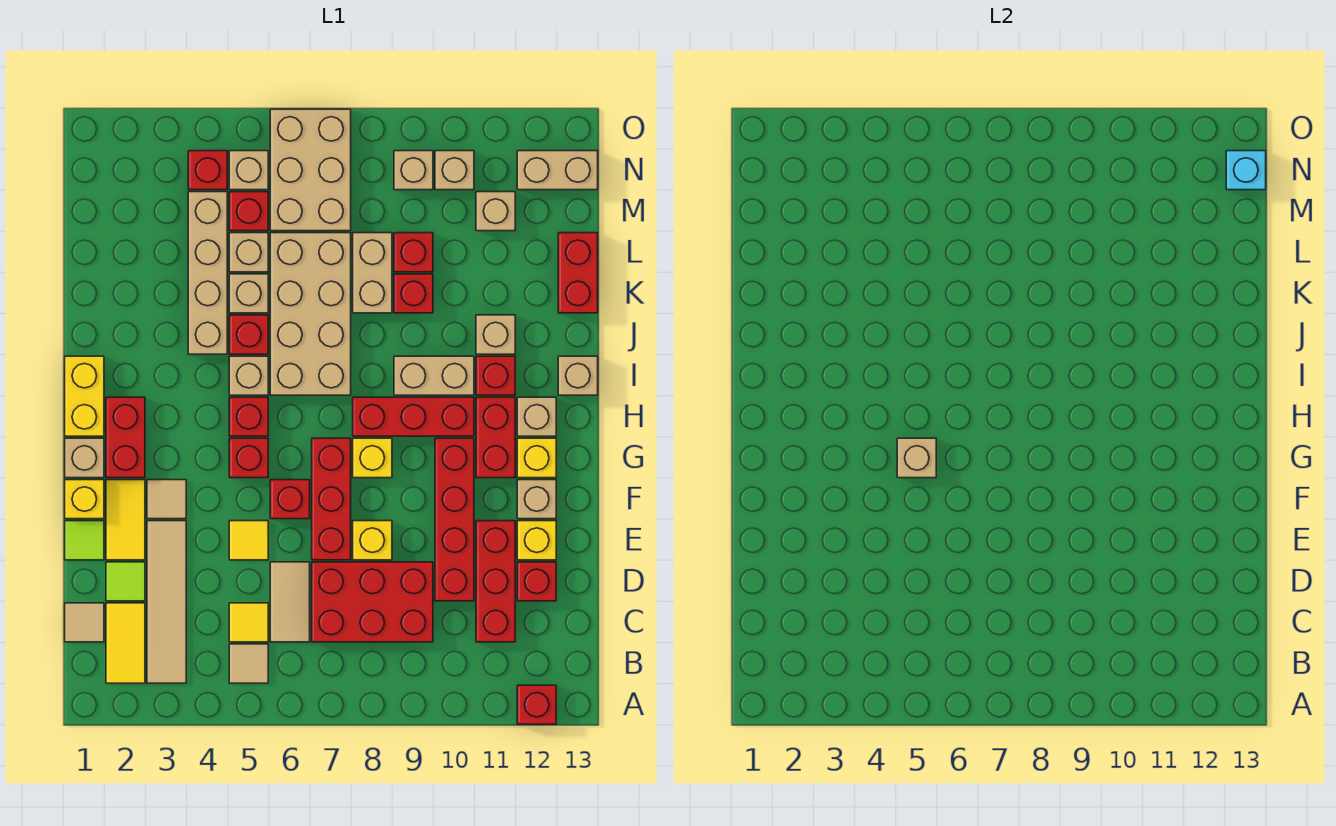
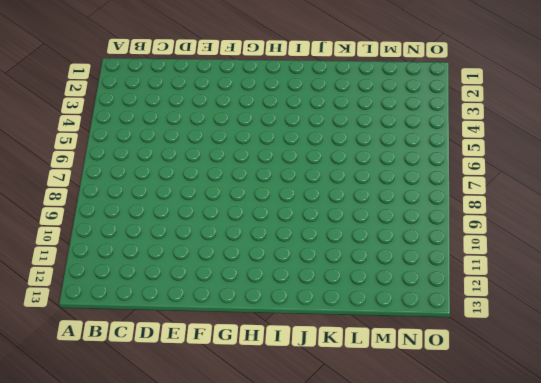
none -> red brick A12 level 1
none -> yellow tile B2:C2 level 1
none -> tan tile B3:E3 level 1
none -> tan tile B5 level 1

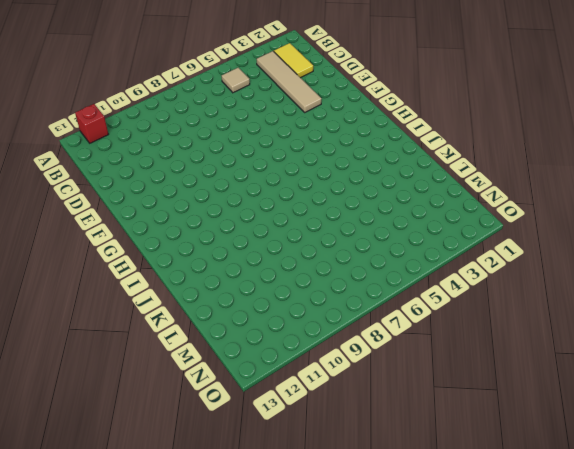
none -> tan tile C1 level 1
none -> yellow tile C5 level 1
none -> tan tile C6:D6 level 1
none -> red brick C7:D9 level 1

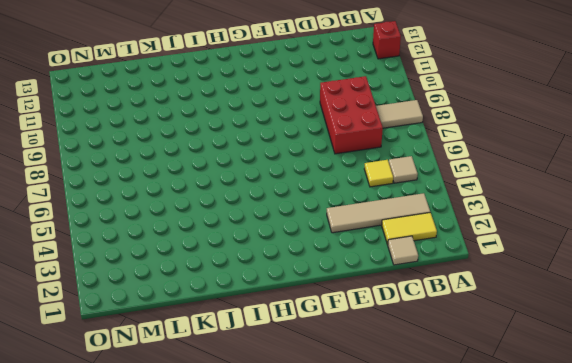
tan tile A8:B8 level 1 -> tan tile C6:D6 level 1
none -> red brick C11:E11 level 1
none -> lime tile D2 level 1
none -> red brick D10:G10 level 1
none -> red brick D12 level 1

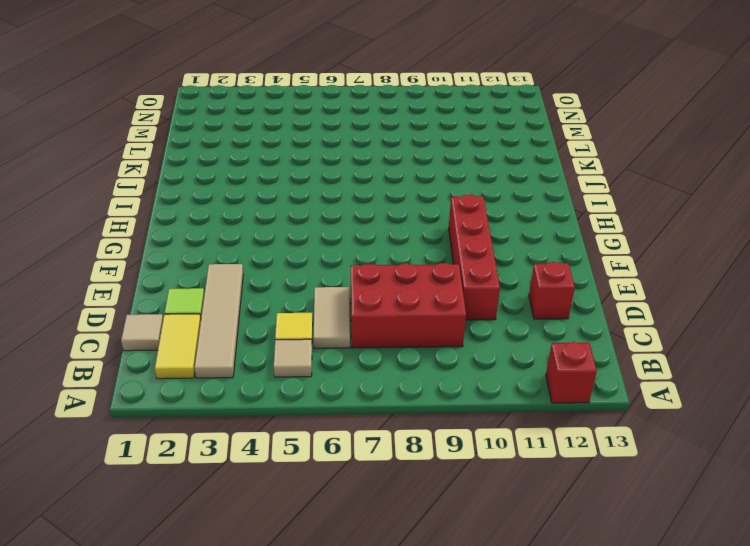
none -> red brick C11:E11 level 1
none -> lime tile E1 level 1
none -> yellow tile E2:F2 level 1
none -> yellow tile E5 level 1

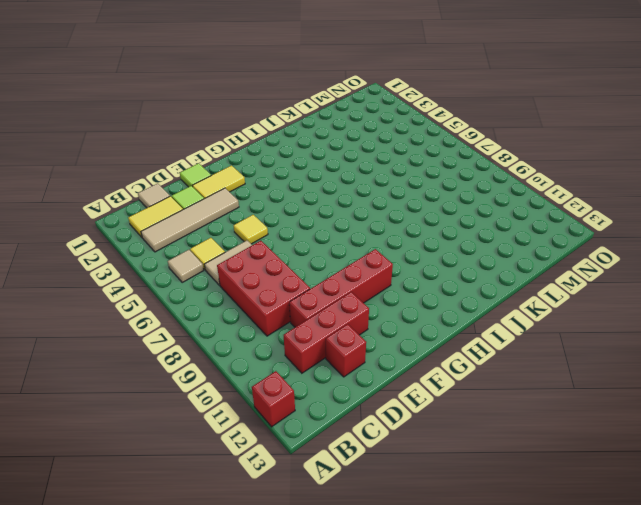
none -> red brick E7:G7 level 1
none -> yellow brick E8 level 1
none -> yellow brick E12 level 1
none -> yellow brick F1 level 1

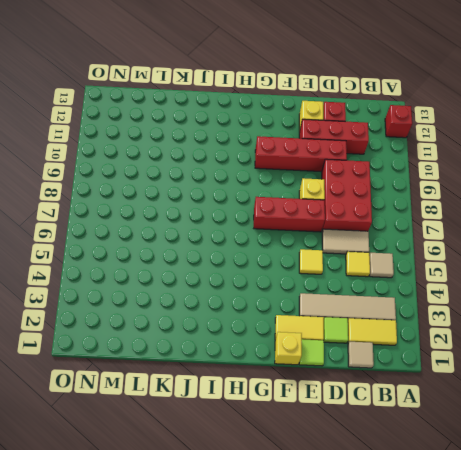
none -> tan tile F3 level 1
none -> red brick F6 level 1
none -> tan brick F12 level 1
none -> tan brick G1 level 1

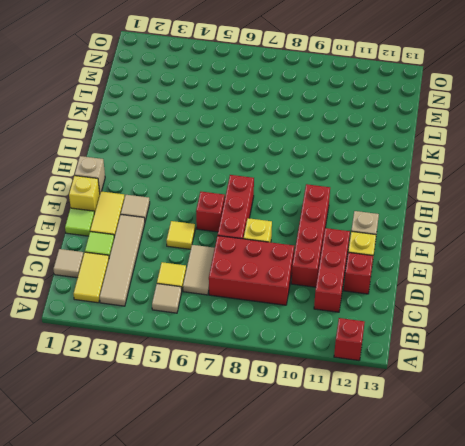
none -> red brick G2:H2 level 1
none -> red brick G5 level 1
none -> yellow brick G8 level 1
none -> red brick G11:H11 level 1

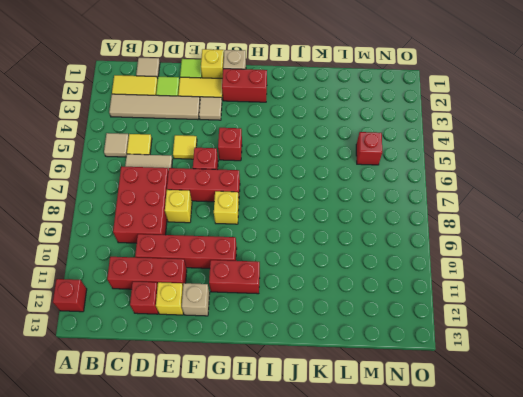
none -> yellow brick G12 level 1
none -> yellow brick H1:I1 level 1
none -> red brick H5 level 1
none -> red brick H8:H10 level 1

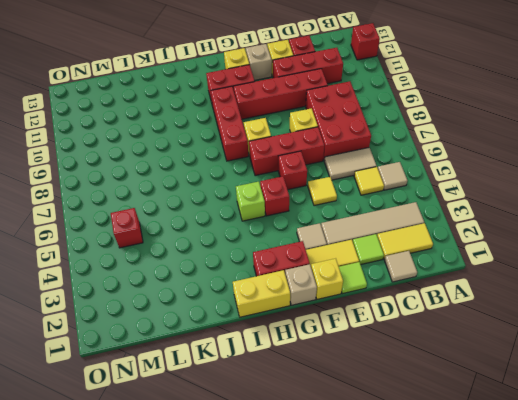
lime brick H5 level 1 -> red brick H5 level 1
none -> tan brick H12 level 1
none -> tan brick I5 level 1
none -> tan brick I6:L7 level 1
none -> tan brick I9:I10 level 1

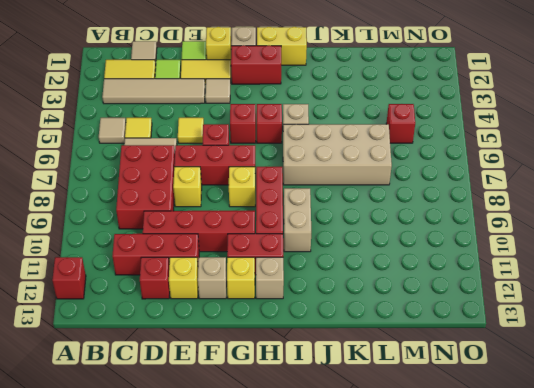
none -> red brick I11 level 1
none -> tan brick I13 level 1
none -> tan brick J4:M4 level 1
none -> red brick J5 level 1

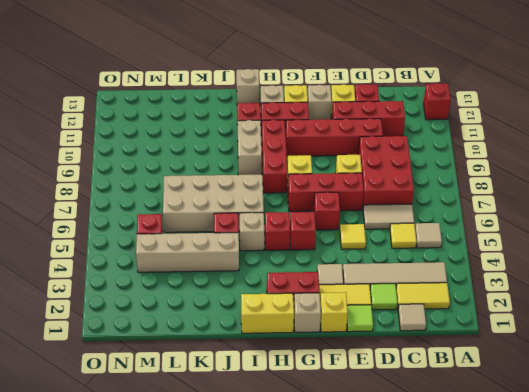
none -> tan brick J11 level 1
none -> tan brick K5 level 1
none -> tan brick K8:L8 level 1
none -> red brick K9 level 1

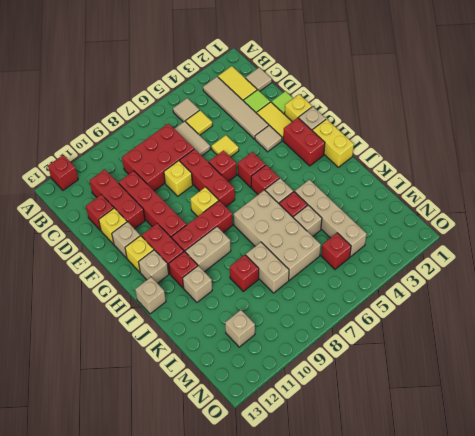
none -> red brick K13:L13 level 1
none -> tan brick L5 level 1
none -> red brick L9 level 1
none -> tan brick M6:O7 level 1

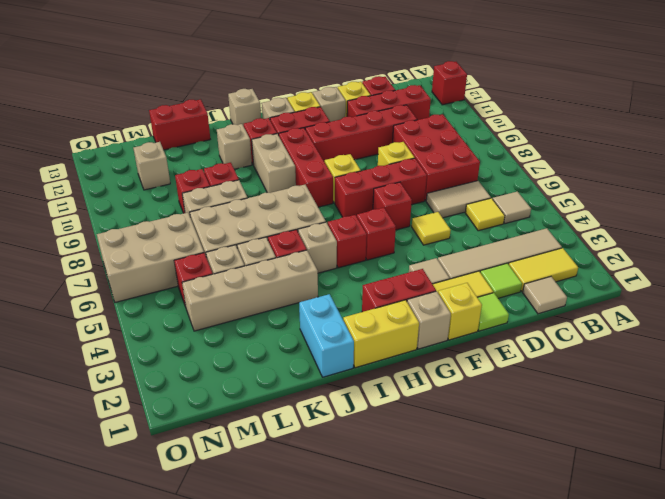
cyan brick J1:J2 level 1 -> none
none -> red brick N4 level 1
none -> tan brick N5 level 1
none -> tan brick N9 level 1
none -> tan brick N10 level 1

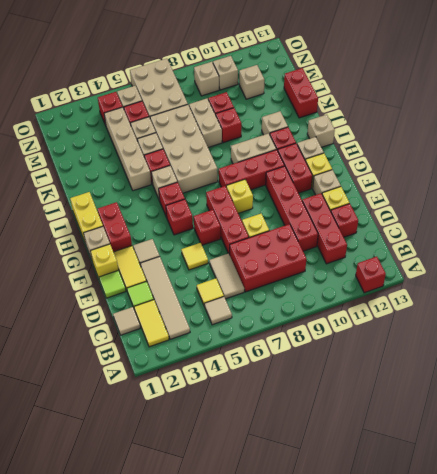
none -> tan brick N12:N13 level 1
none -> tan brick G5 level 2
none -> cyan brick N13 level 2

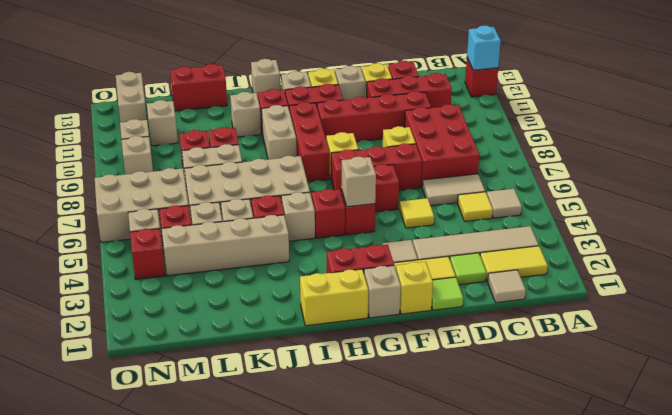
cyan brick A12 level 2 -> cyan brick N13 level 2

